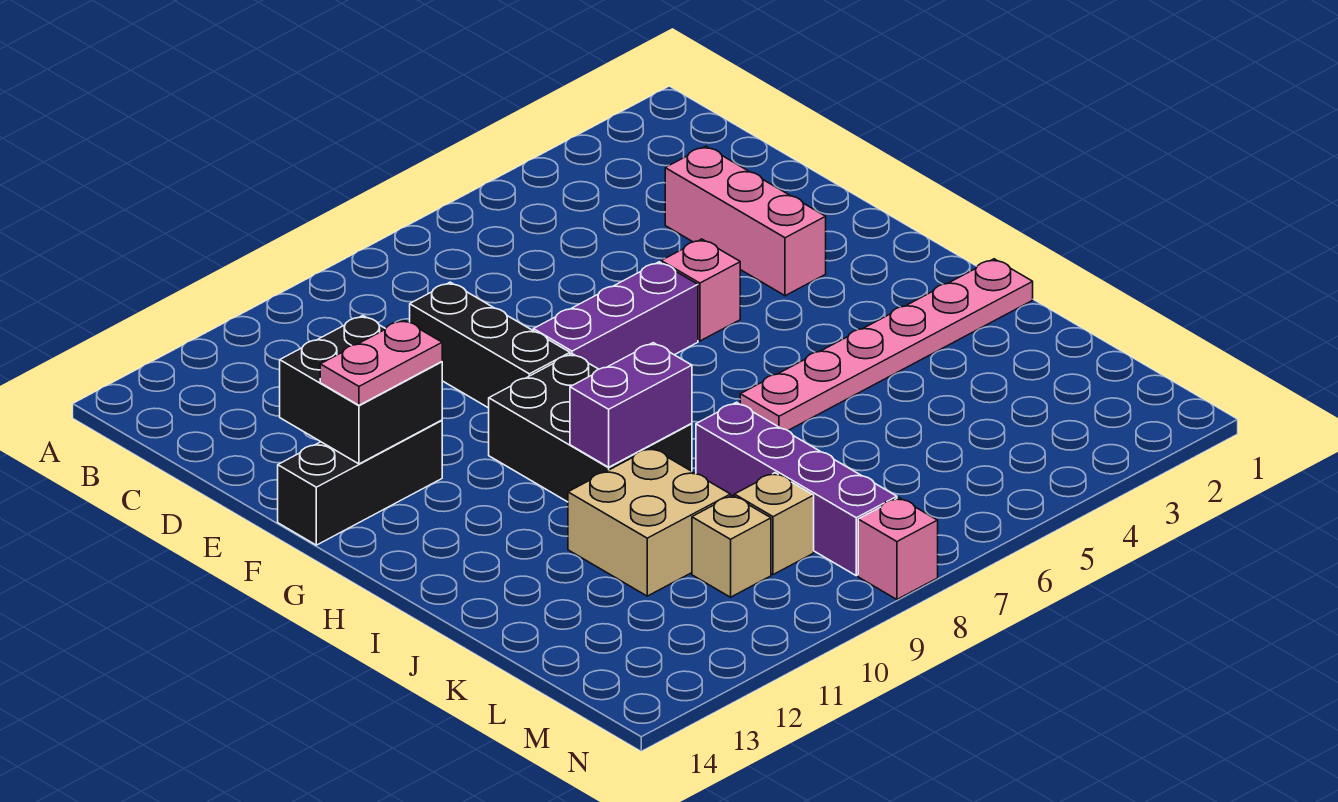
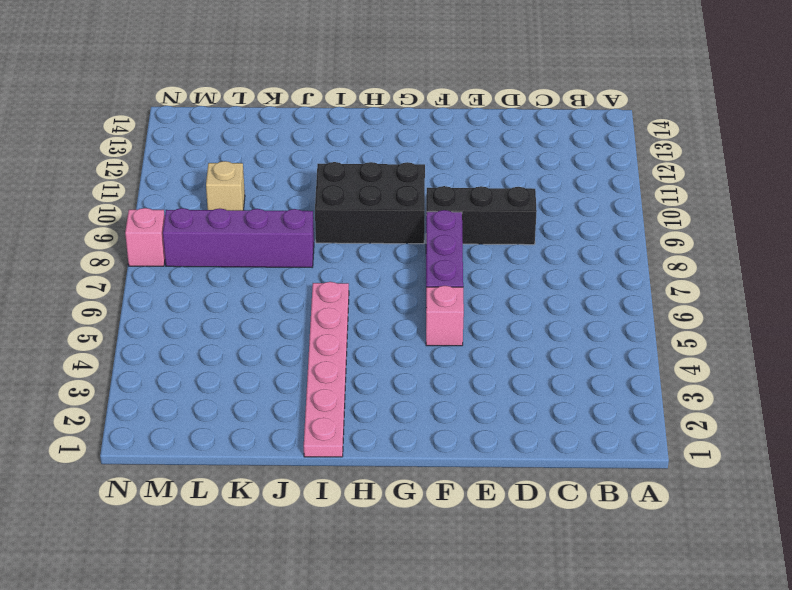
none -> pink brick D3:F3 level 1
none -> black brick F12:F14 level 1
none -> tan brick J10:K11 level 1

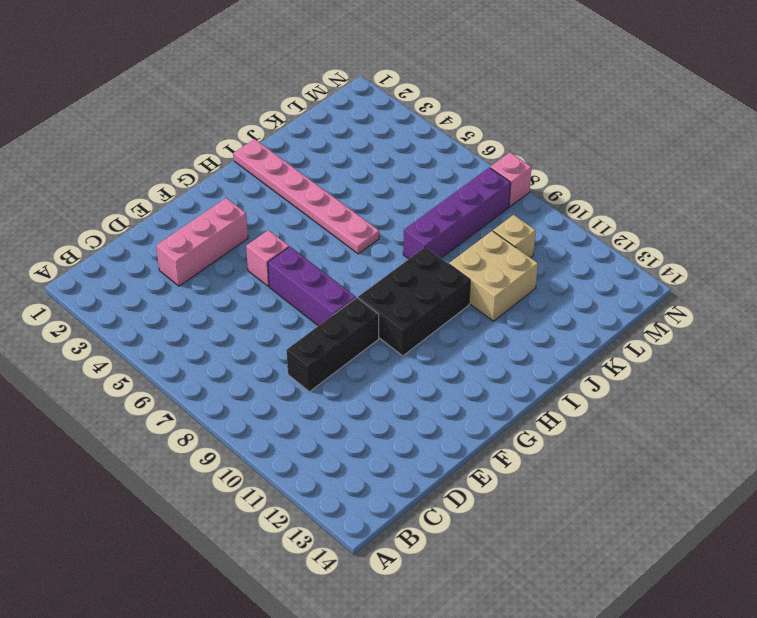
none -> black brick F12:F14 level 1
none -> tan brick L9 level 1
none -> black brick E12:F13 level 2

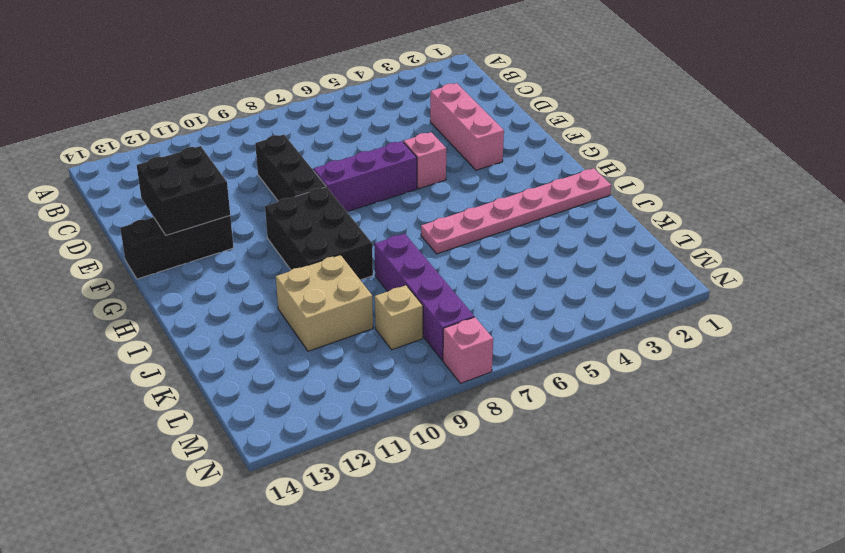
none -> tan brick L10 level 1
none -> purple brick I9:I10 level 2
none -> pink plate F12:F13 level 3

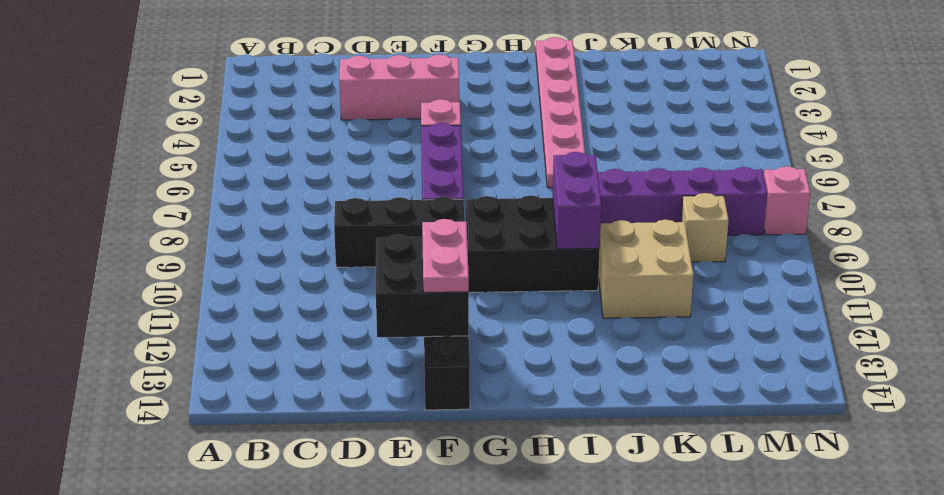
none -> tan brick L10 level 1

